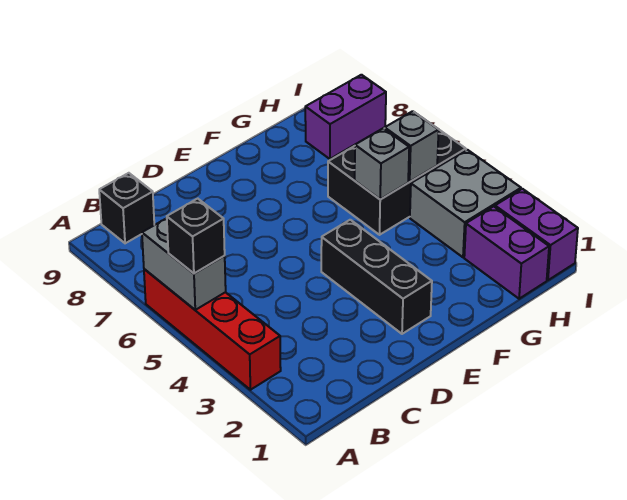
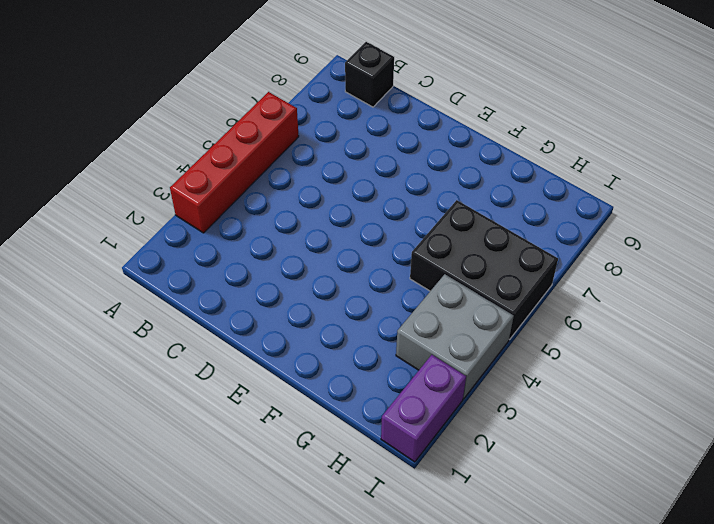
none -> black brick E2:E4 level 1
none -> purple brick H1:H2 level 1
none -> purple brick H8:I8 level 1

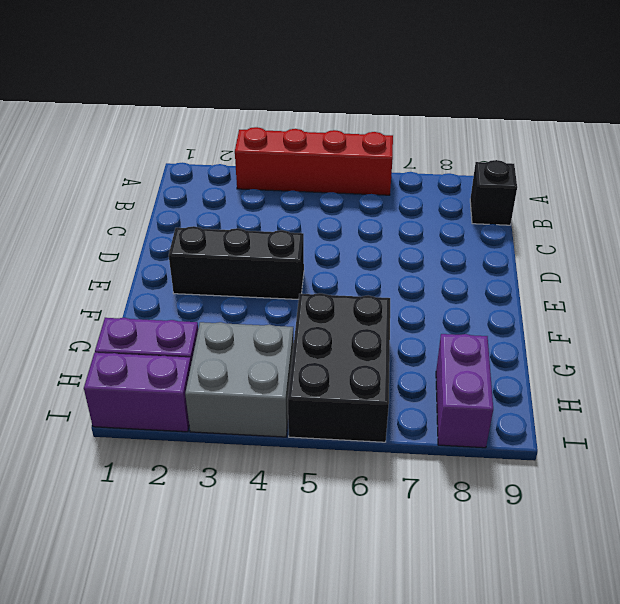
none -> grey brick A5:A6 level 2
none -> grey brick G5 level 2
none -> grey brick H5 level 2

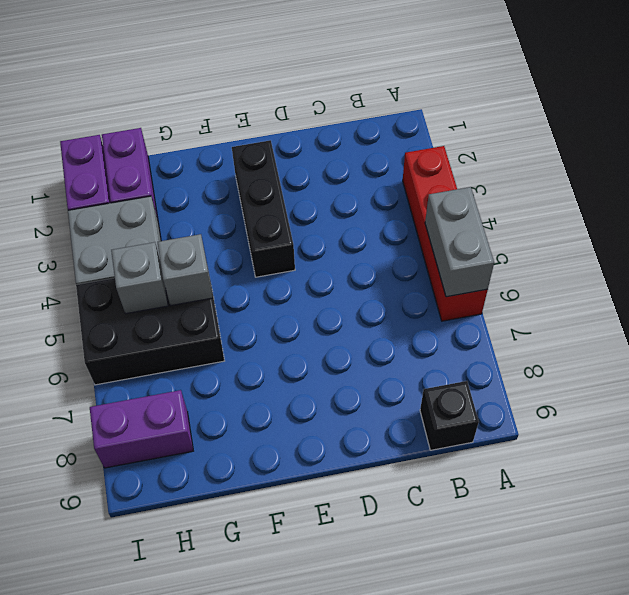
none -> black brick A5 level 3

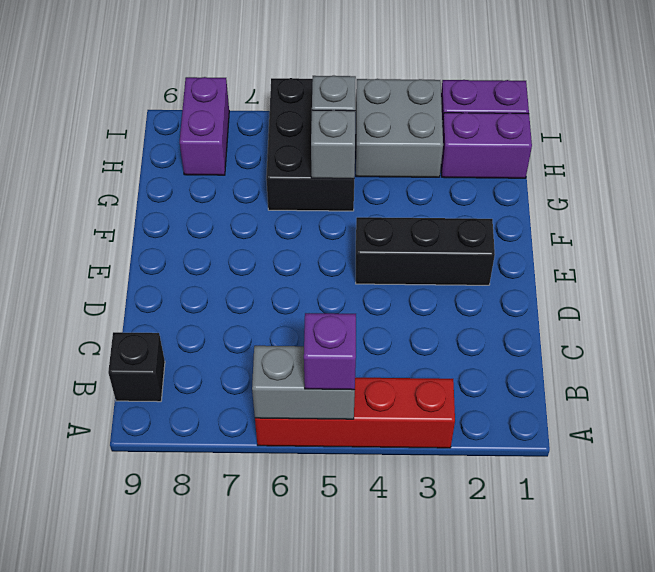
purple brick A5 level 3 -> black brick A5 level 3

